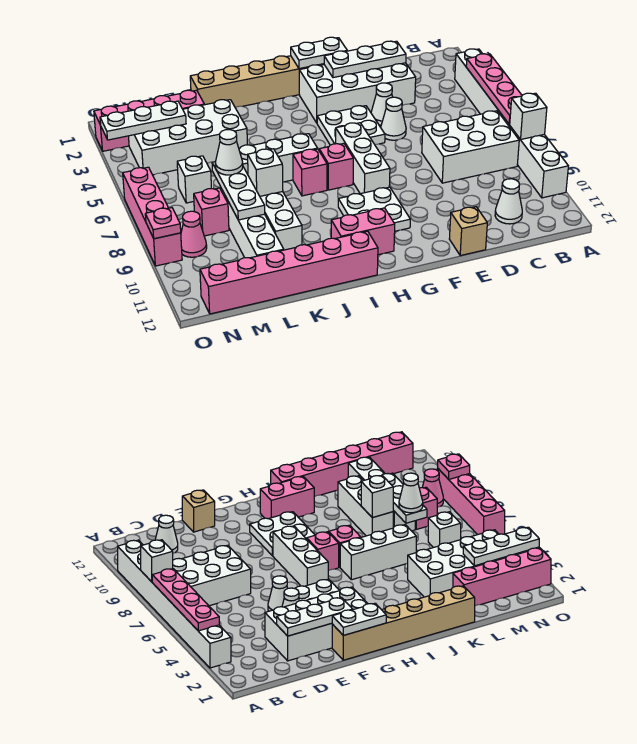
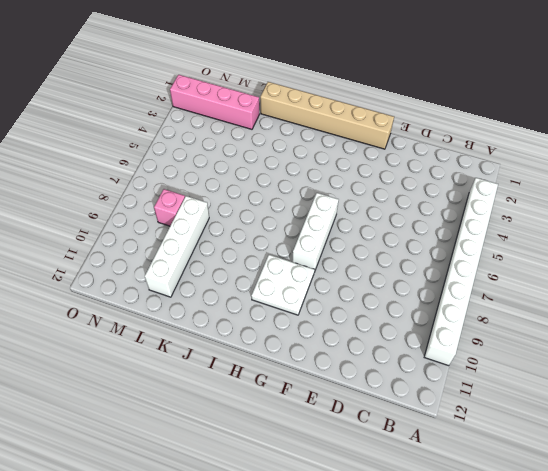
none -> white brick B7:D8 level 1
none -> white cone C11 level 1
none -> white brick D2:G3 level 1
none -> white cone E4 level 1

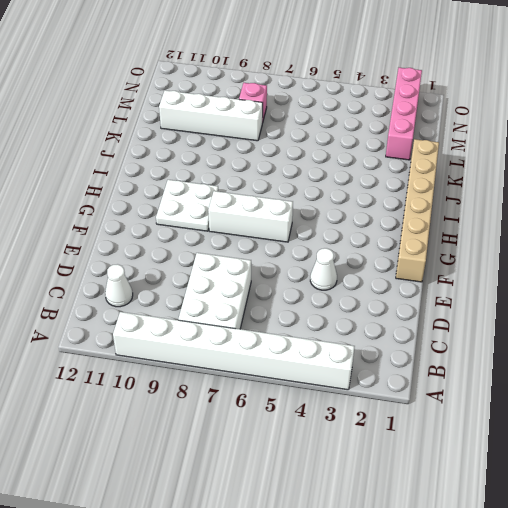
none -> white brick D2:G3 level 1
none -> white cone E5 level 1
none -> tan brick E12 level 1
none -> white plate F4:G5 level 1

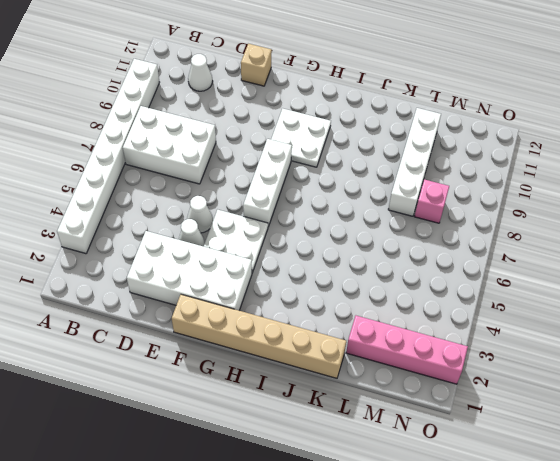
none -> pink brick H7 level 1
none -> pink brick H11:I11 level 1
none -> white brick I6:K6 level 1
none -> pink brick I7 level 1

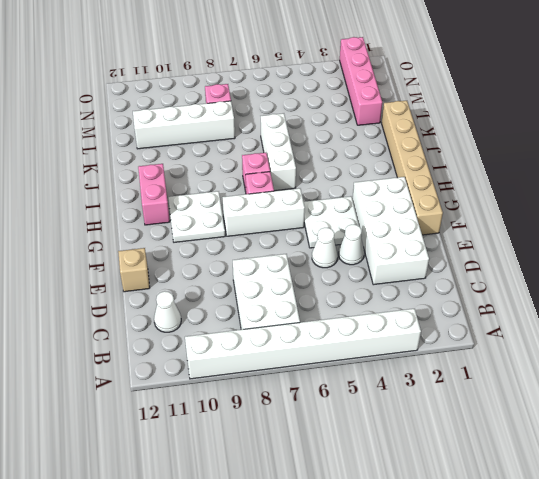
none -> pink brick I12:N12 level 1
none -> white brick K3:N4 level 1
none -> white brick K8:K10 level 1
none -> white brick M6 level 1

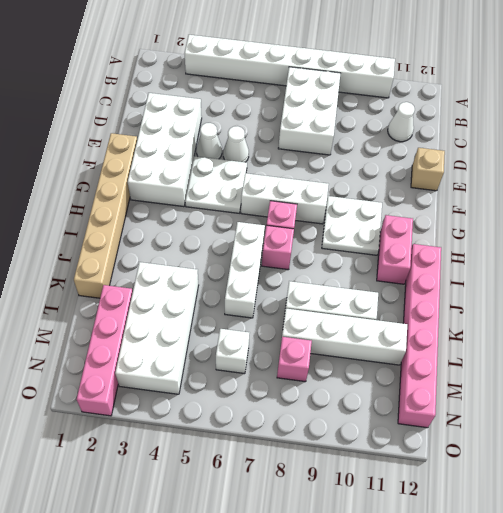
none -> pink cone N9 level 1
none -> pink brick O6:O9 level 1
none -> pink plate A4:A7 level 2
none -> white brick A8 level 2

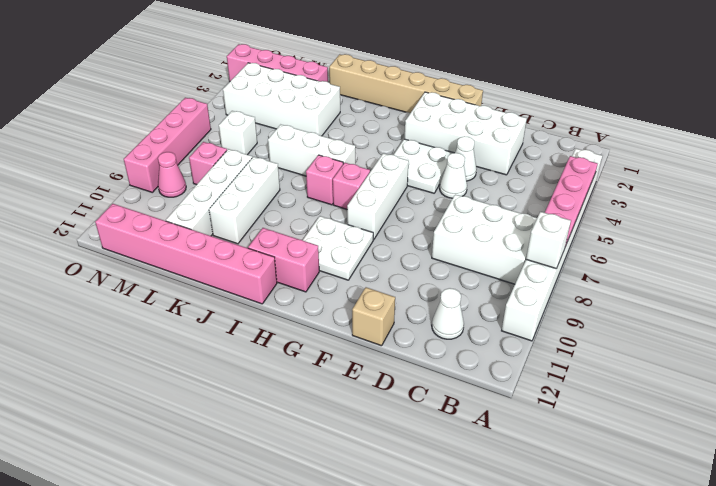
none -> white plate D2:F2 level 2
none -> white plate F1:G1 level 2
none -> white brick K8 level 2
none -> white plate L7:L9 level 2

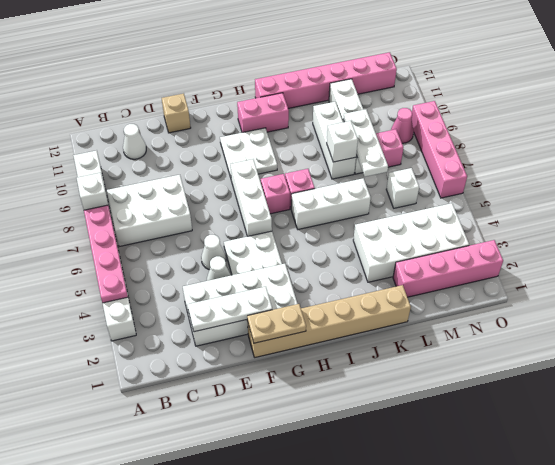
tan plate F1:G1 level 2 -> white plate F1:G1 level 2
none -> white plate M3:O3 level 2
none -> pink plate O9 level 2
none -> white cone L7 level 3

